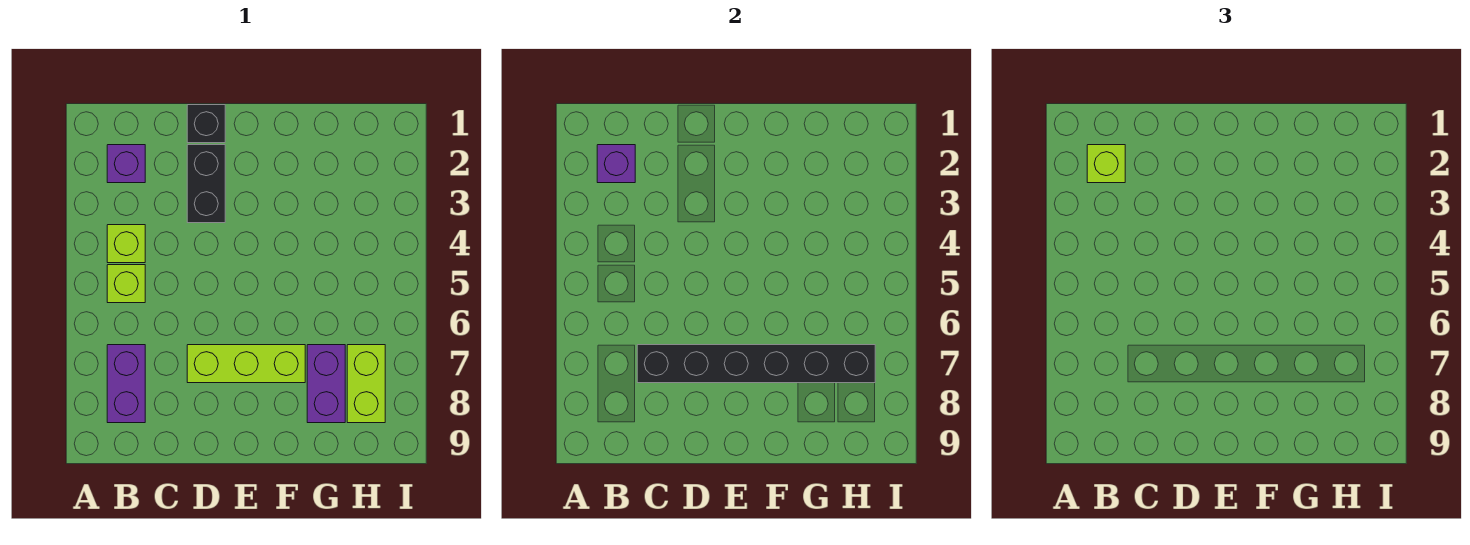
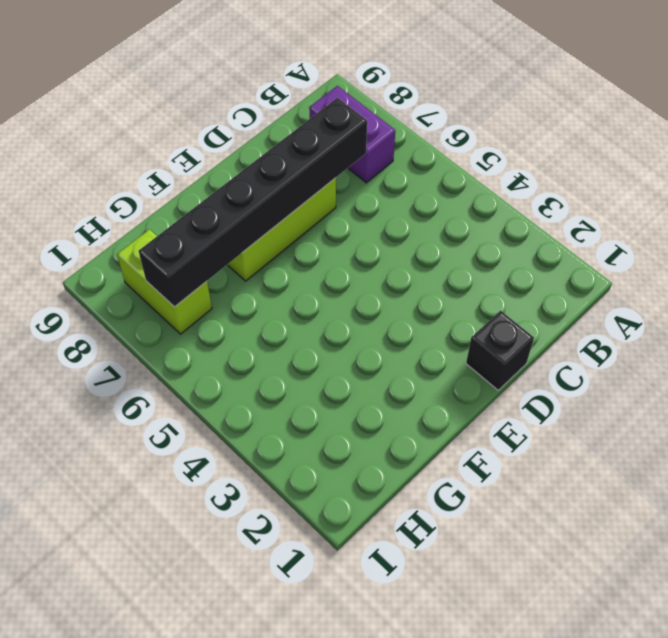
none -> purple brick B2 level 1
none -> lime brick B4 level 1
none -> lime brick B5 level 1

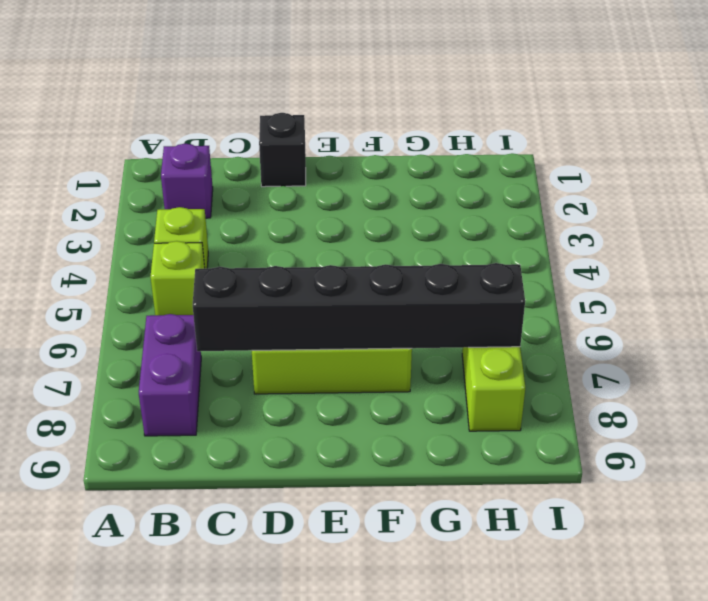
none -> black brick D2:D3 level 1
none -> purple brick G7:G8 level 1
none -> purple brick B2 level 2

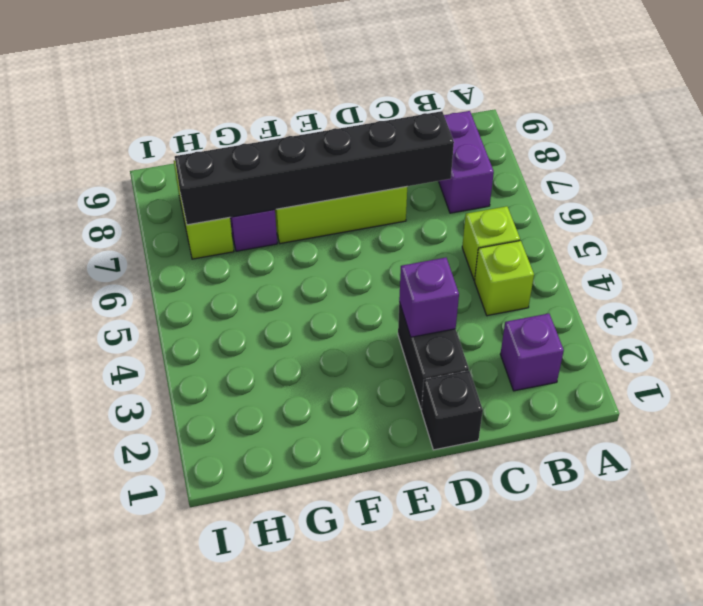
purple brick D3 level 2 -> purple brick B2 level 2
none -> lime brick B2 level 3

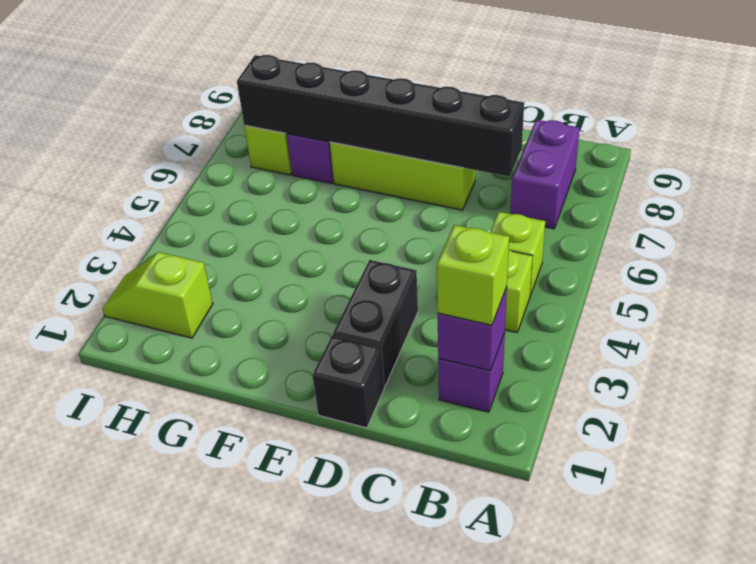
lime slope H2:I2 level 1 top H -> none

